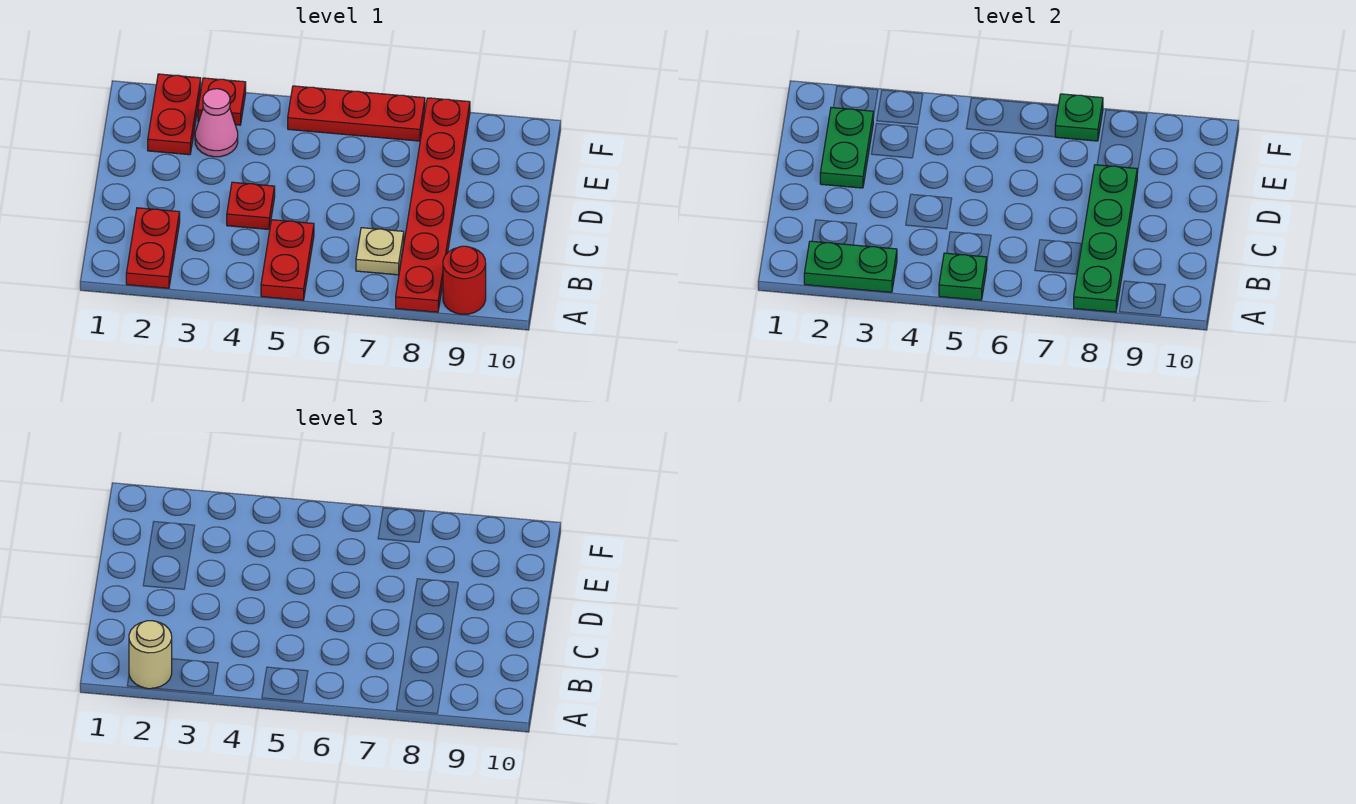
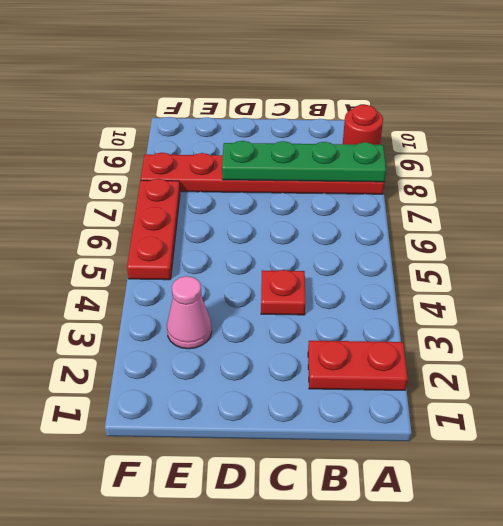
none -> red plate A5:B5 level 1
none -> tan plate B7 level 1
none -> red plate E2:F2 level 1

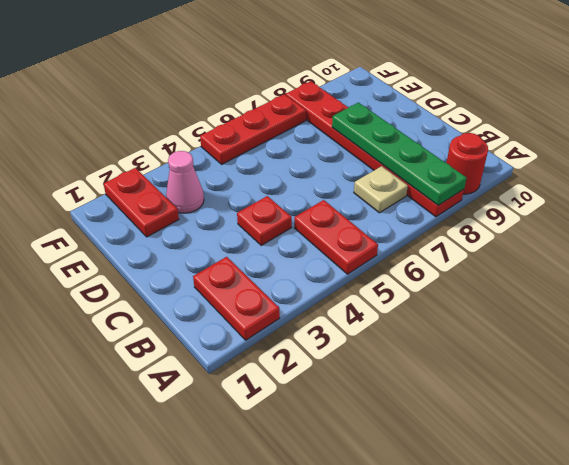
none -> red plate F3 level 1
none -> green plate A2:A3 level 2
none -> green plate A5 level 2

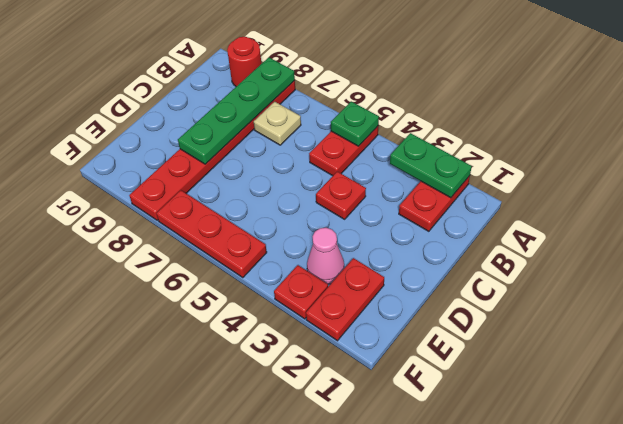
none -> green plate D2:E2 level 2
none -> green plate F7 level 2
none -> tan round brick A2 level 3

